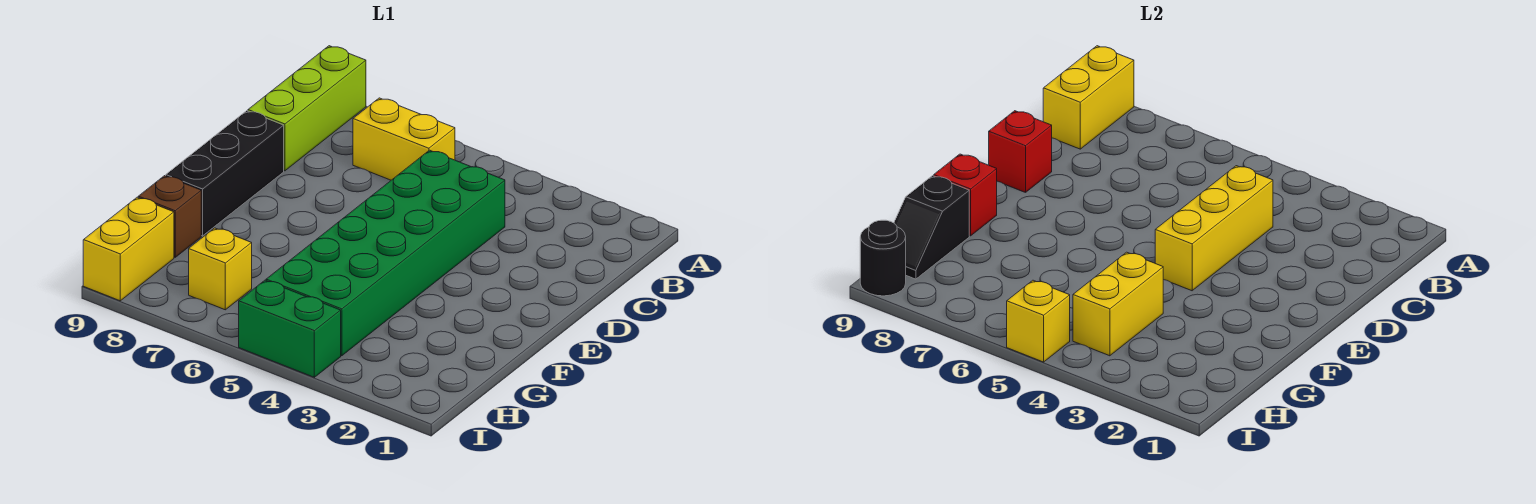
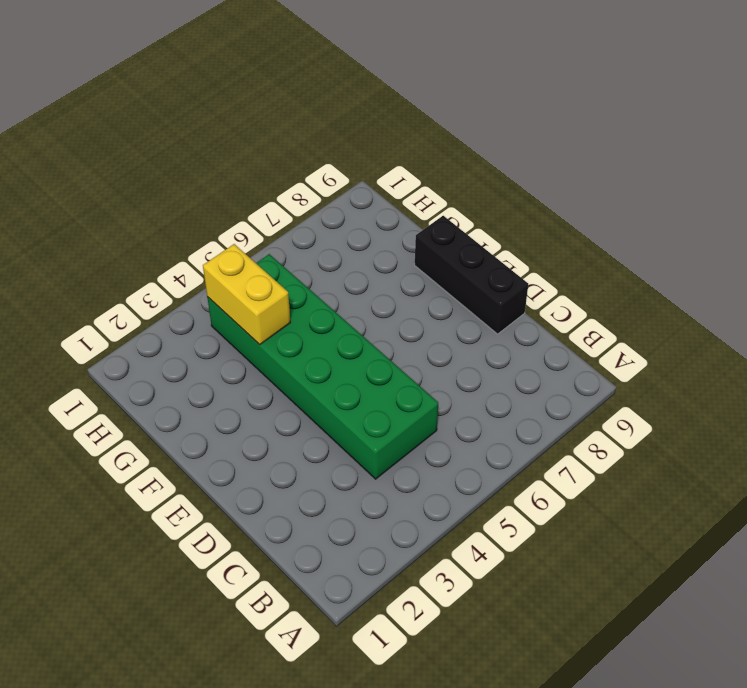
none -> lime brick A9:C9 level 1
none -> yellow brick B6:B7 level 1
none -> brown brick G9 level 1

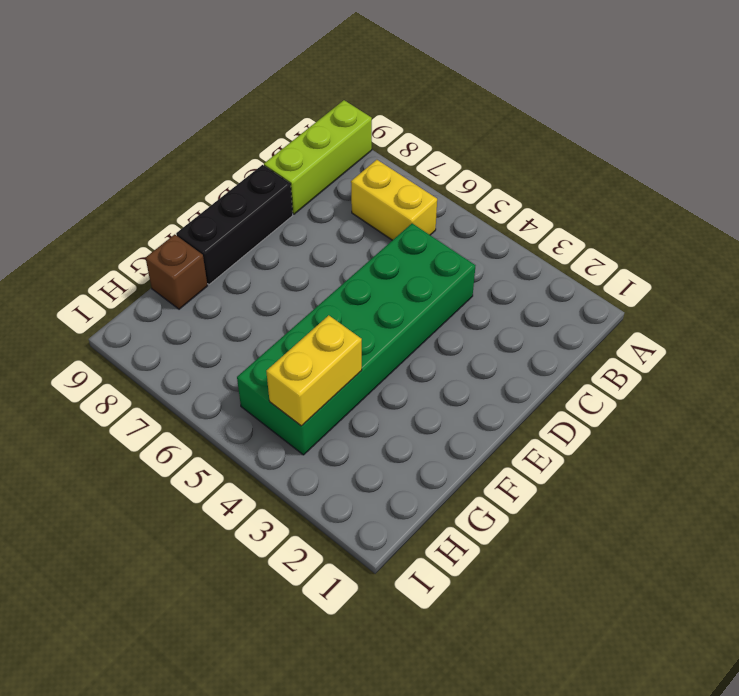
none -> yellow brick H7 level 1
none -> yellow brick H9:I9 level 1
none -> green brick I4:I5 level 1

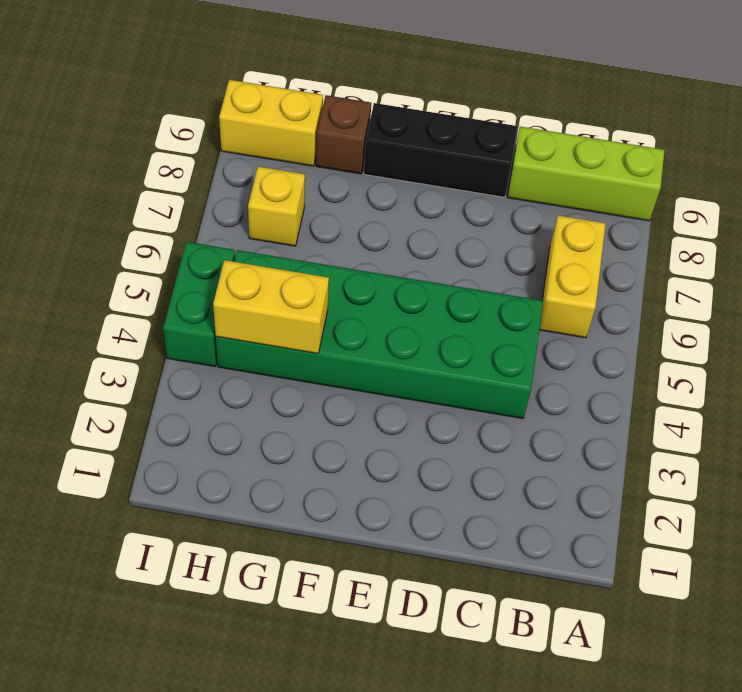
none -> yellow brick A9:B9 level 2
none -> yellow brick C4:E4 level 2
none -> red brick D9 level 2

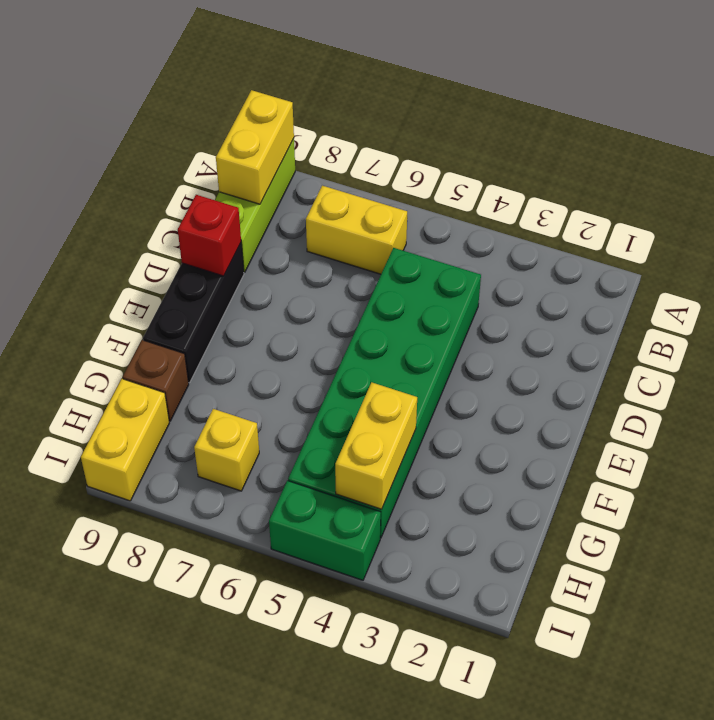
none -> yellow brick C4:E4 level 2
none -> red brick F9 level 2
none -> black slope G9:H9 level 2 top G

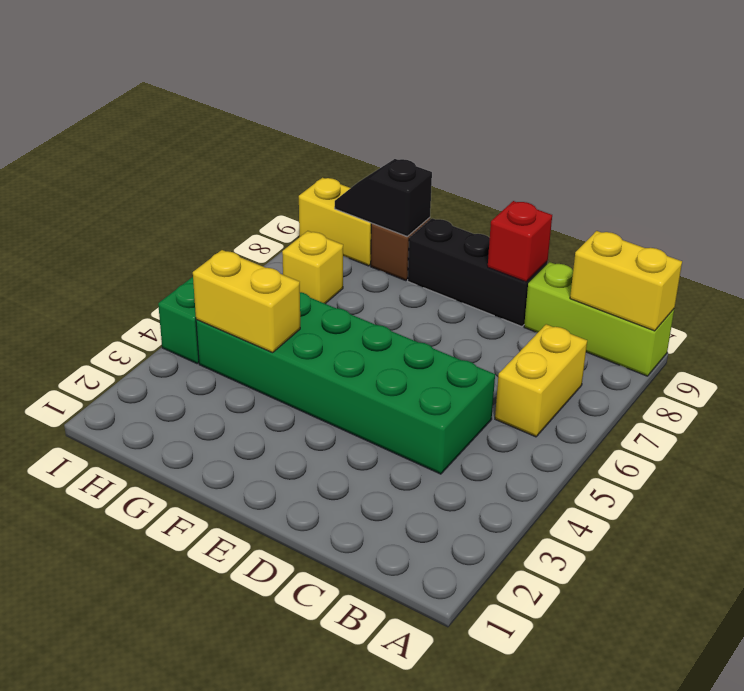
none -> yellow brick C4:E4 level 2
none -> red brick F9 level 2
none -> yellow brick I5 level 2

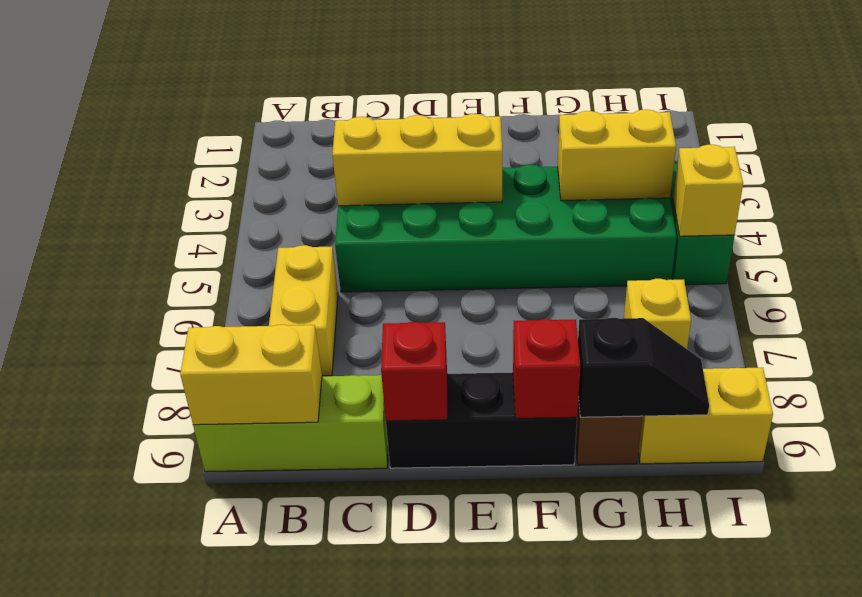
none -> black round brick I9 level 2

